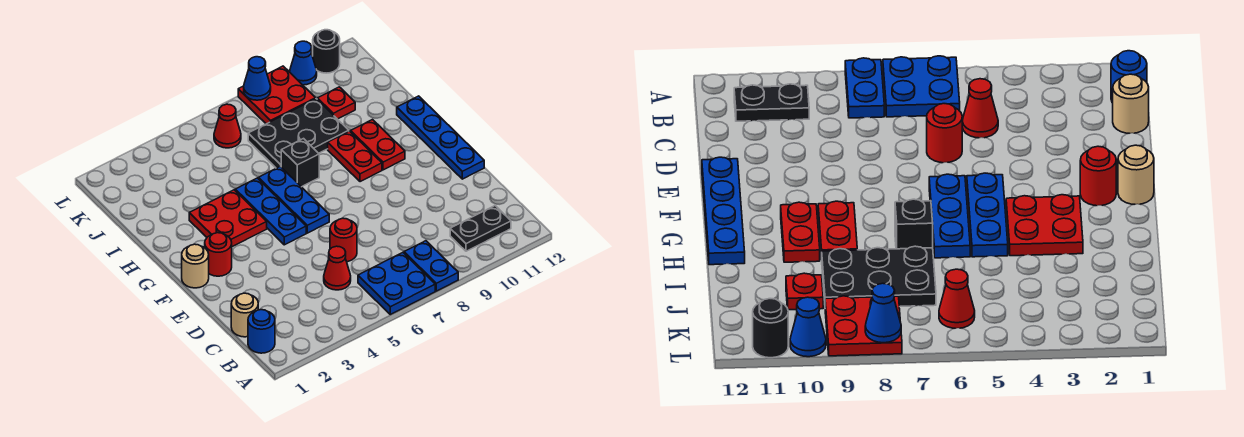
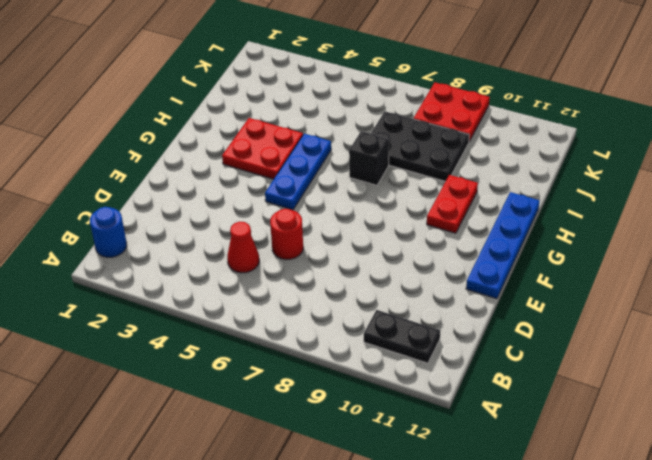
none -> blue plate A6:B7 level 1
none -> blue plate A8:B8 level 1
none -> tan round brick C1 level 1

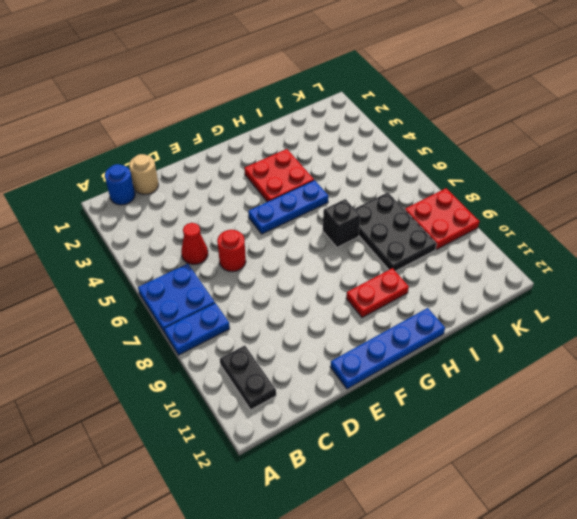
none -> tan round brick F1 level 1
none -> red round brick F2 level 1
none -> blue plate F6:H6 level 1

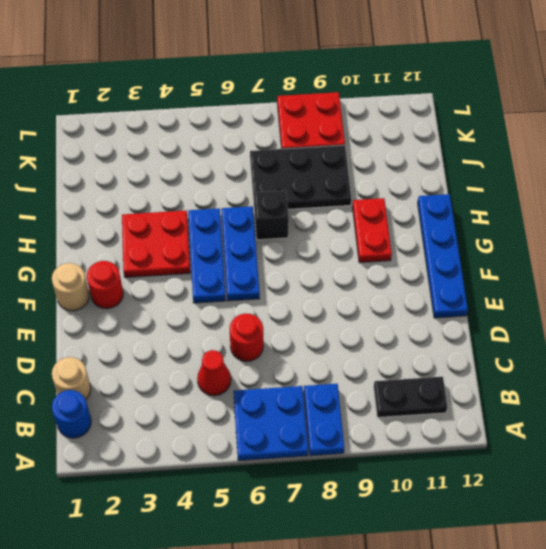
none -> red plate G9:H9 level 1
none -> red plate J10 level 1
none -> red cone K6 level 1

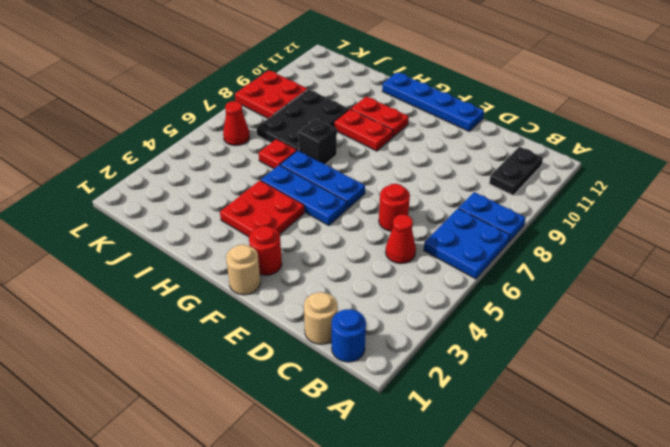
red plate I6 level 1 -> red plate J10 level 1
none -> blue cone L10 level 1
none -> black round brick L11 level 1
none -> blue cone L8 level 2

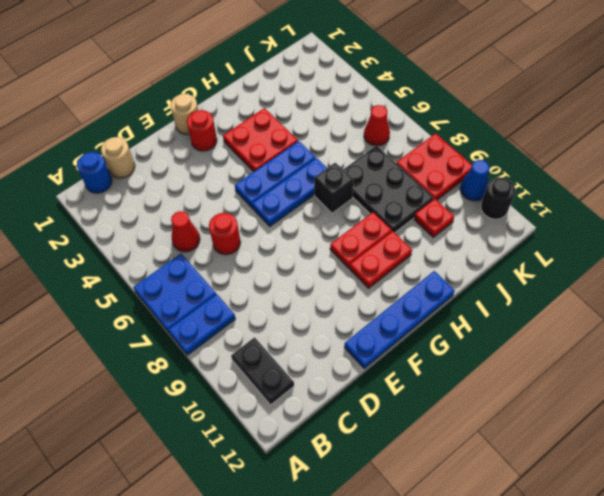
none -> blue cone L8 level 2

